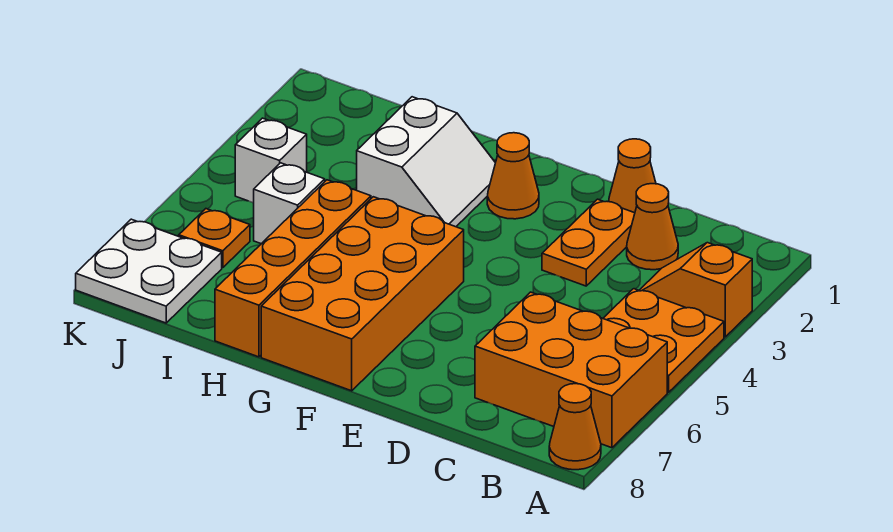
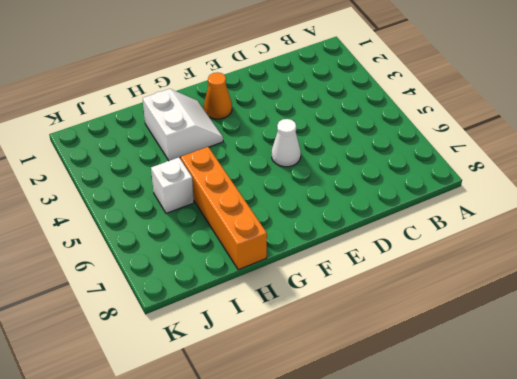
white cone E5 level 1 -> none
none -> orange slope A3:B3 level 1 top A
none -> orange plate A4:B5 level 1
none -> orange brick A6:C7 level 1

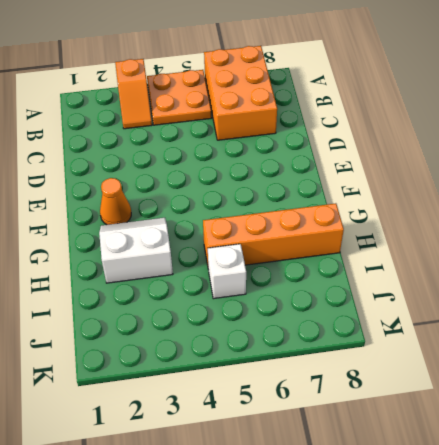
none -> orange cone A8 level 1
none -> orange cone C2 level 1
none -> orange cone D1 level 1

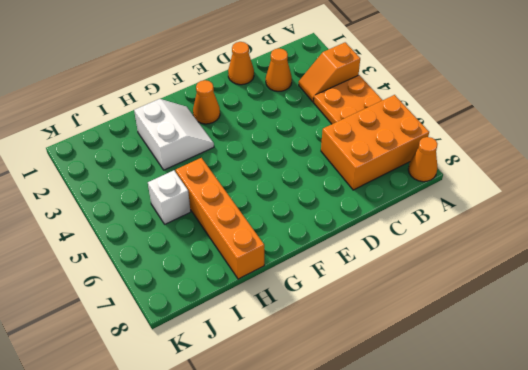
none -> orange plate D2:D3 level 1
none -> orange brick F5:G8 level 1
none -> white brick J4 level 1

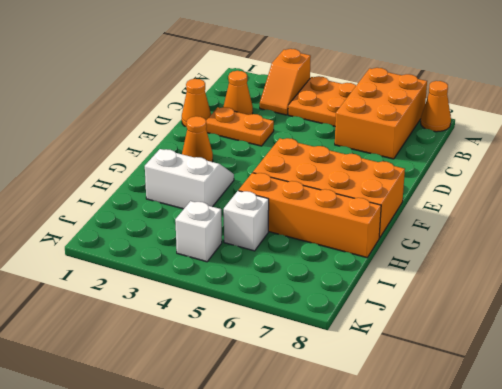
none -> orange plate J6 level 1
none -> white plate J7:K8 level 1

